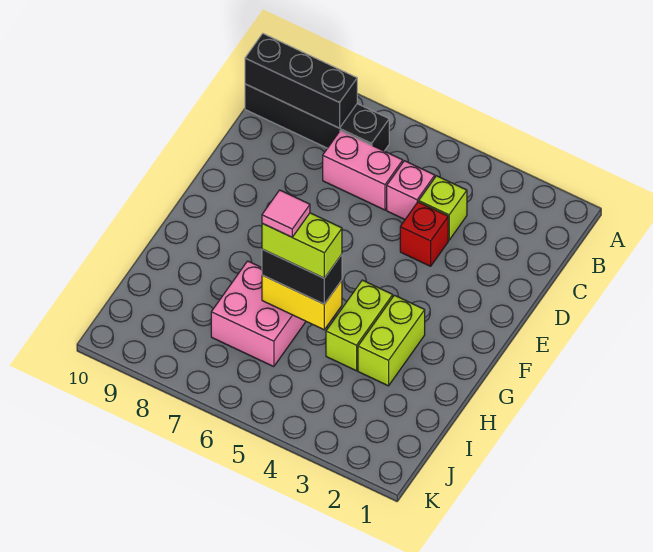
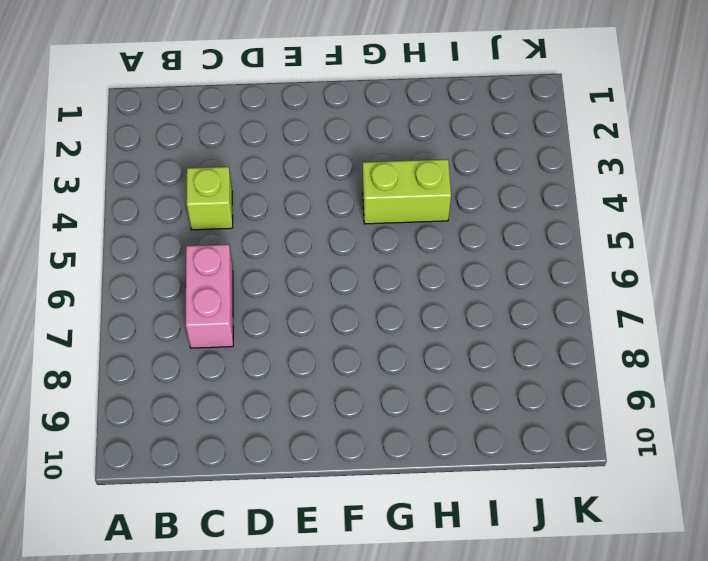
none -> black brick B7:B10 level 1
none -> pink brick C5 level 1
none -> red brick D4 level 1

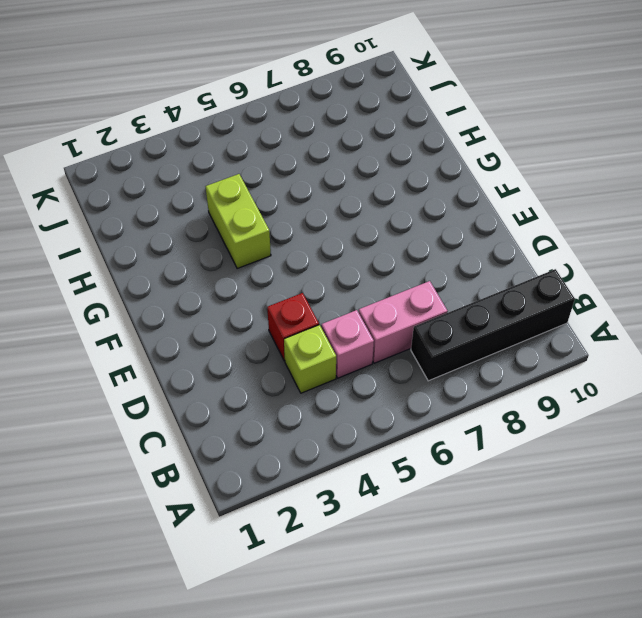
none -> lime brick G3:H3 level 1
none -> pink brick H6:I7 level 1
none -> black brick B8:B10 level 2

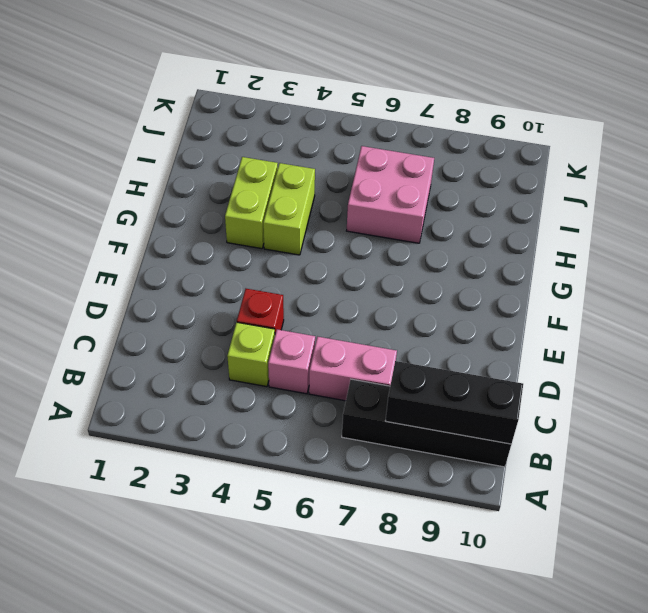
none -> yellow brick H5:H6 level 2
none -> black brick H5:H6 level 3
none -> lime brick H5:H6 level 4

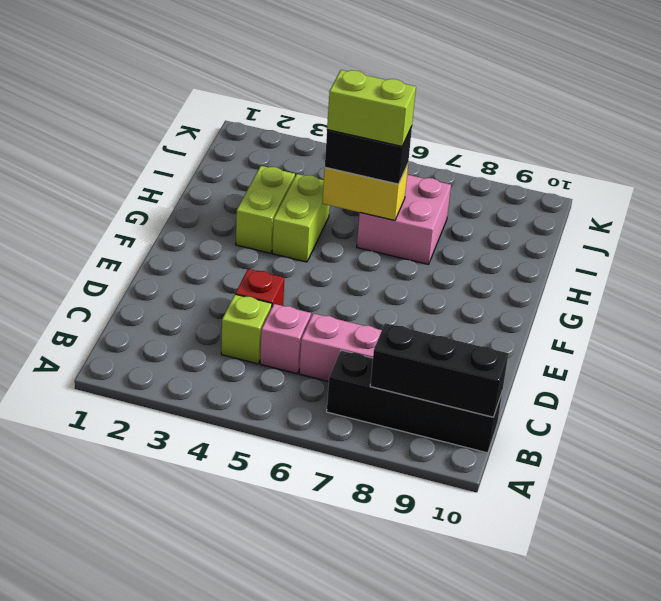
none -> pink tile H6 level 5

